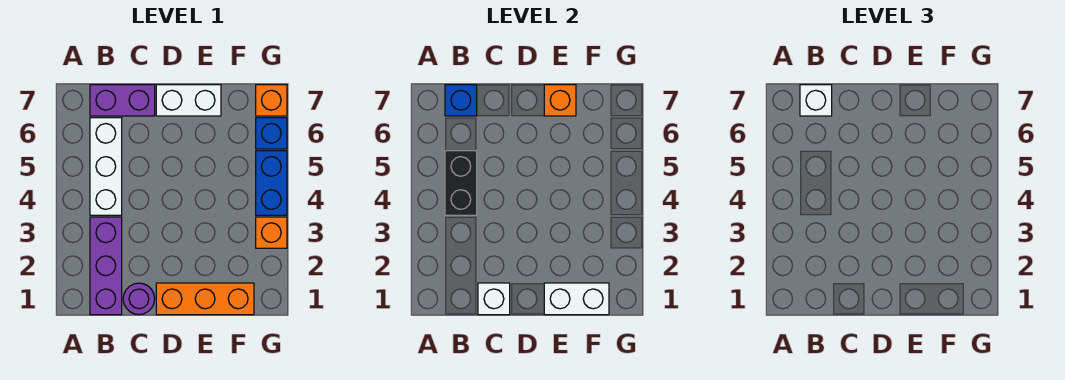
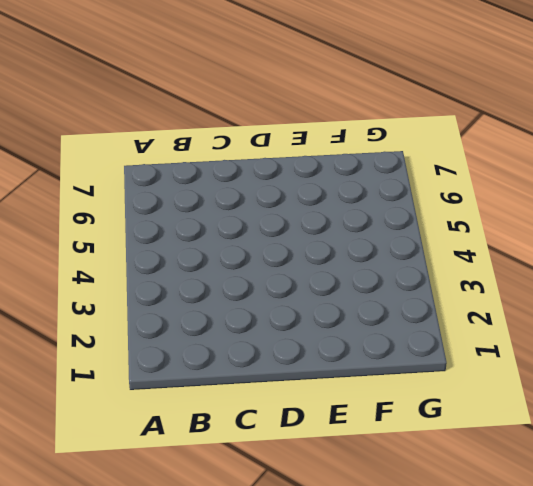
none -> purple brick B1:B3 level 1
none -> white brick B4:B6 level 1
none -> purple brick B7:C7 level 1

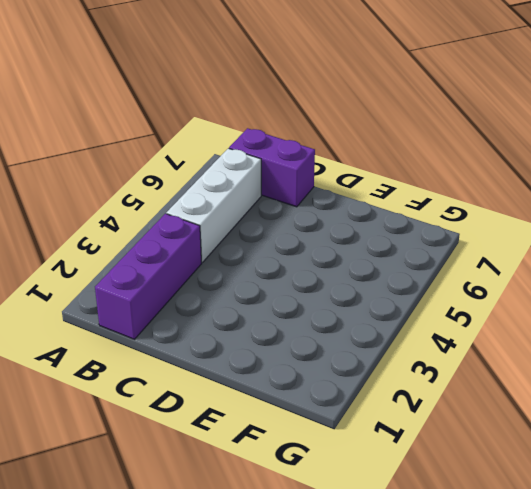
none -> purple round brick C1 level 1
none -> orange brick D1:F1 level 1
none -> white brick D7:E7 level 1

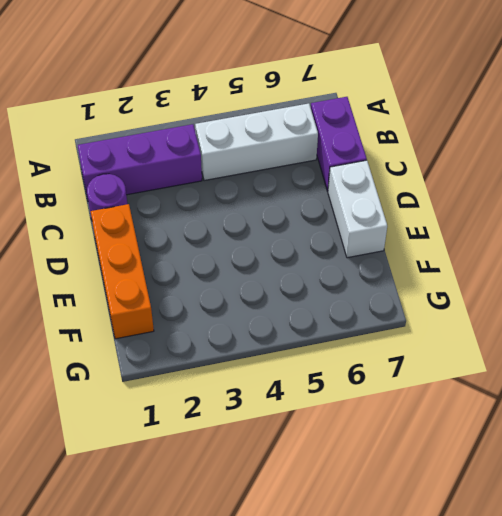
none -> orange brick G3 level 1
none -> blue brick G4:G5 level 1
none -> blue brick G6 level 1

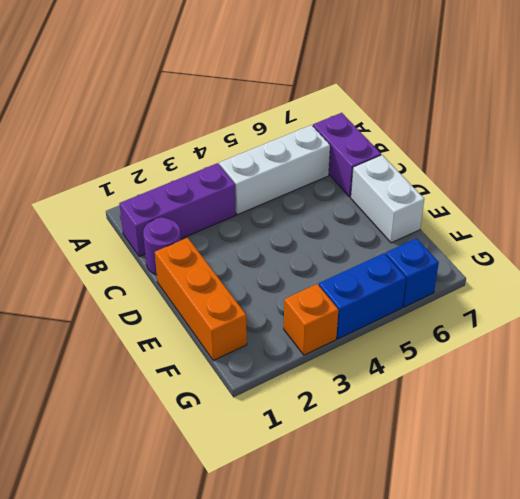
none -> orange brick G7 level 1
none -> black brick B4:B5 level 2
none -> blue brick B7 level 2

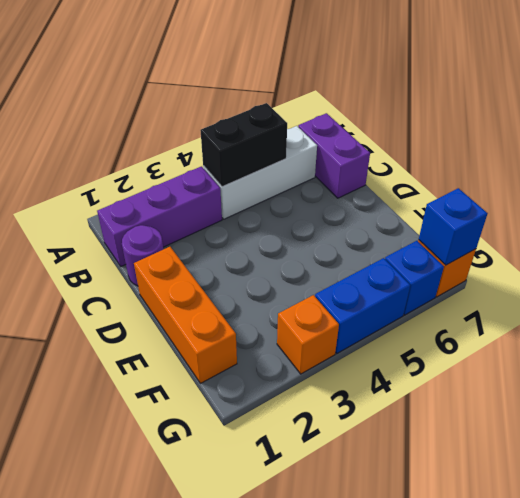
blue brick G7 level 2 -> blue brick B7 level 2
none -> white brick D7:E7 level 1
none -> white brick C1 level 2
none -> white brick E1:F1 level 2

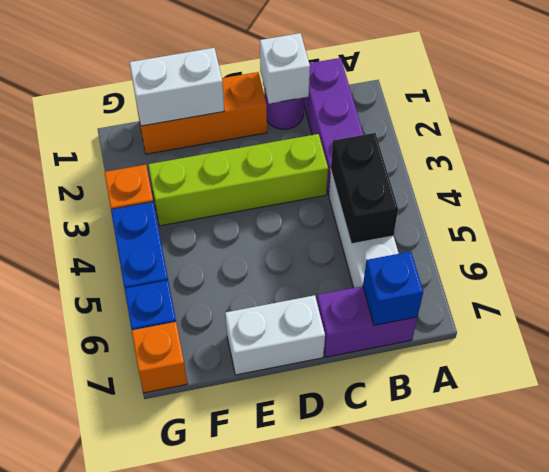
lime brick C3:F3 level 1 -> none
none -> orange brick E7 level 2
none -> white brick B7 level 3

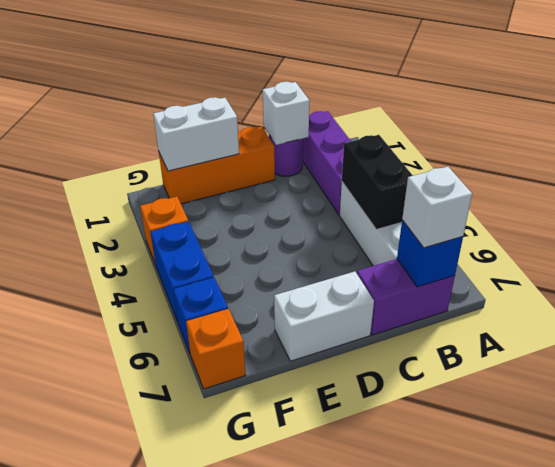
none -> orange brick E7 level 2

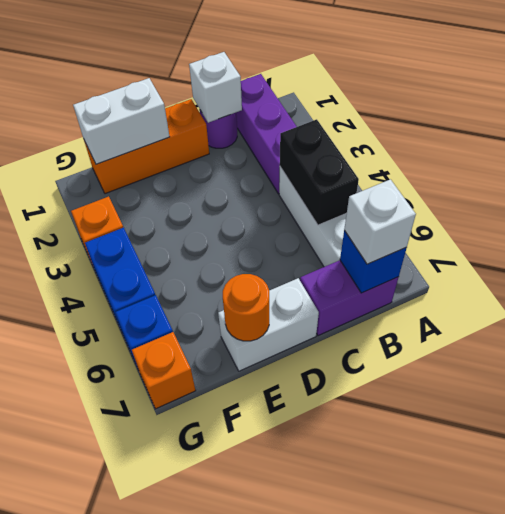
orange round brick E7 level 2 -> orange brick E7 level 2

